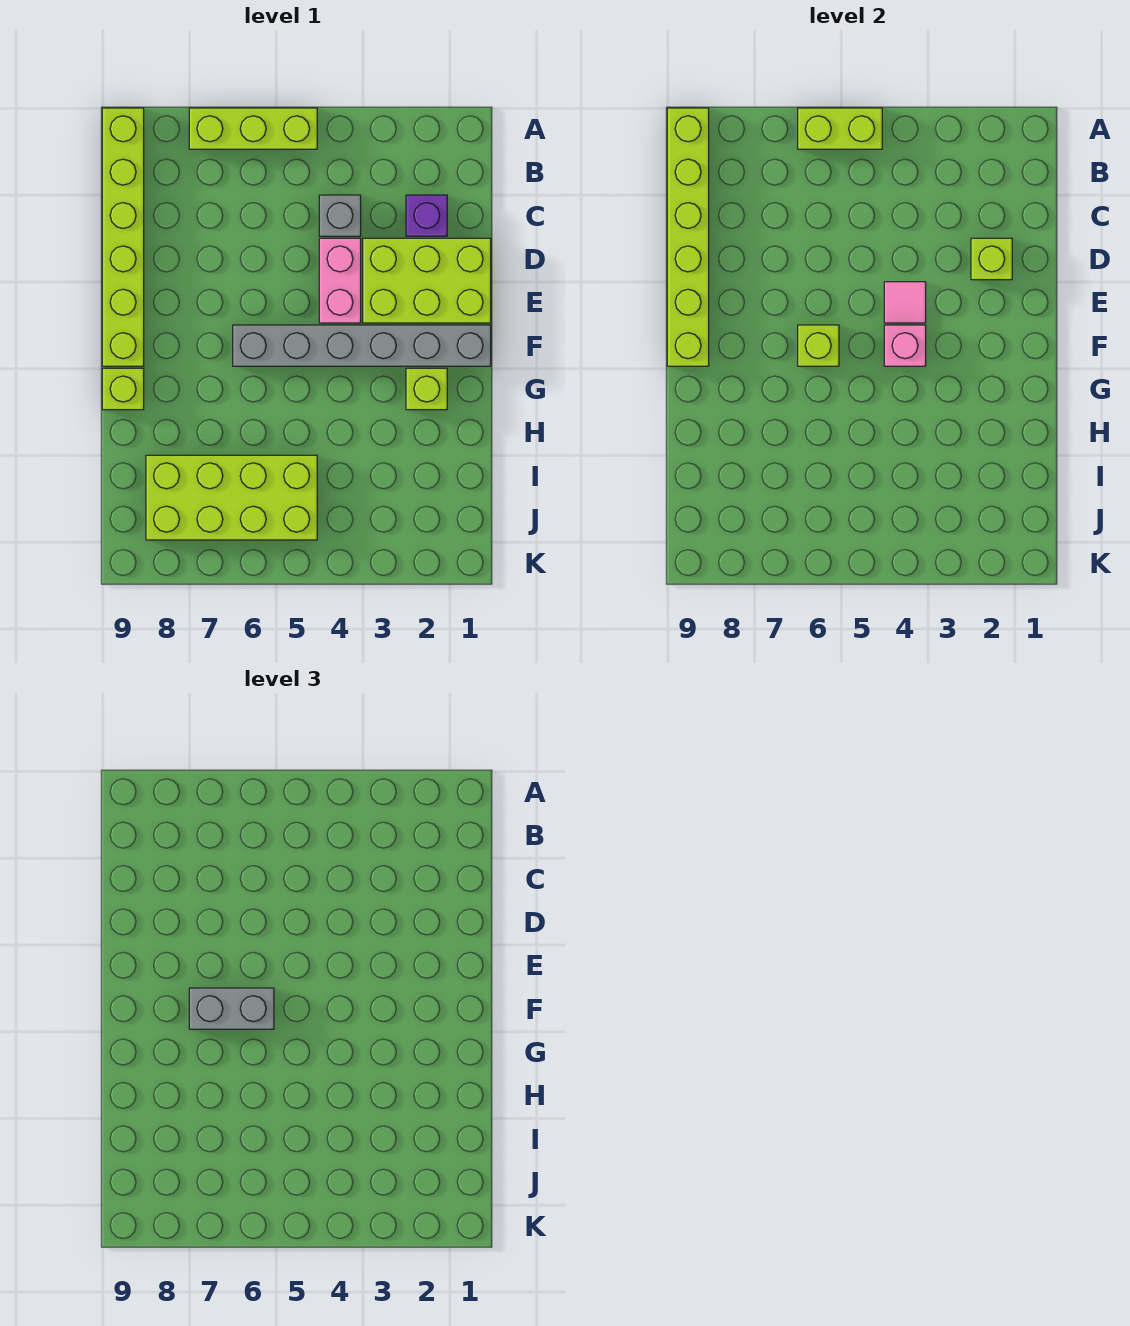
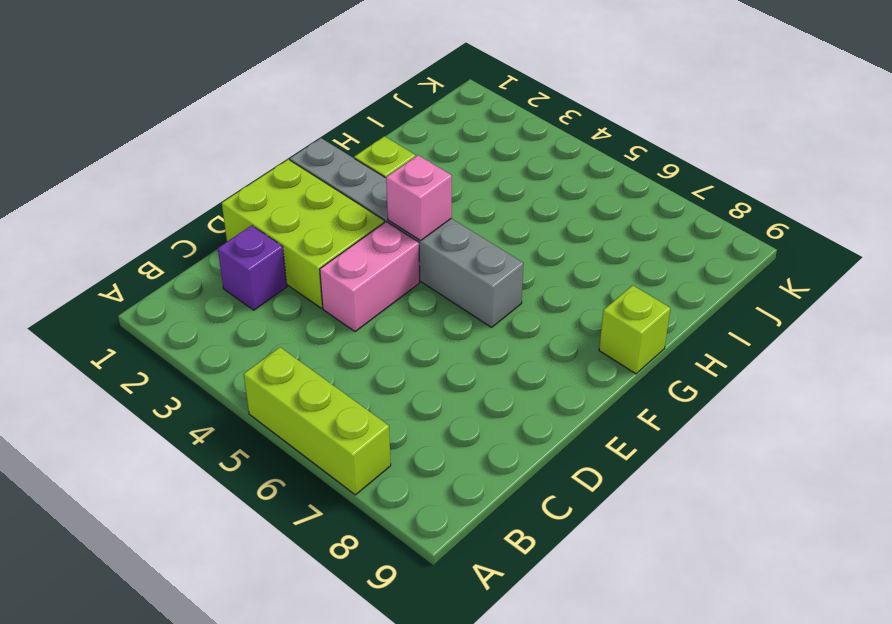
none -> lime brick A9:F9 level 1
none -> grey brick C4 level 1
none -> lime brick I5:J8 level 1

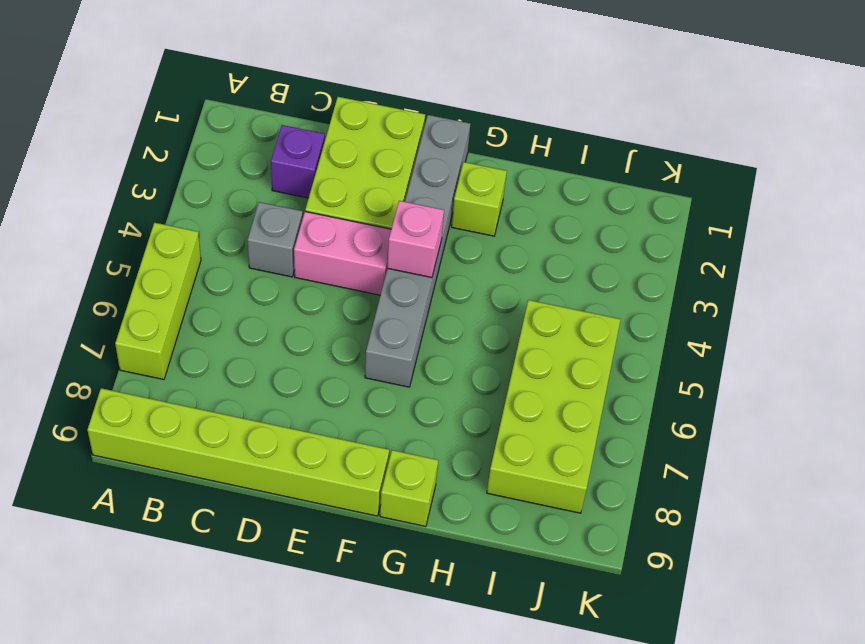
none -> lime brick A5:A6 level 2
none -> lime brick A9:F9 level 2
none -> lime brick D2 level 2

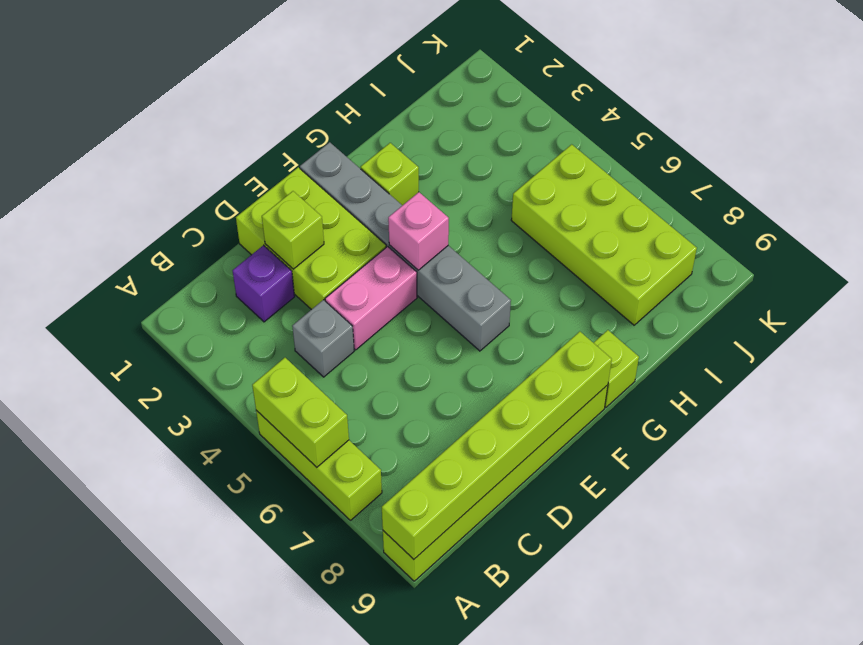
none -> pink tile E4 level 2
none -> lime brick F6 level 2
none -> grey brick F6:F7 level 3

